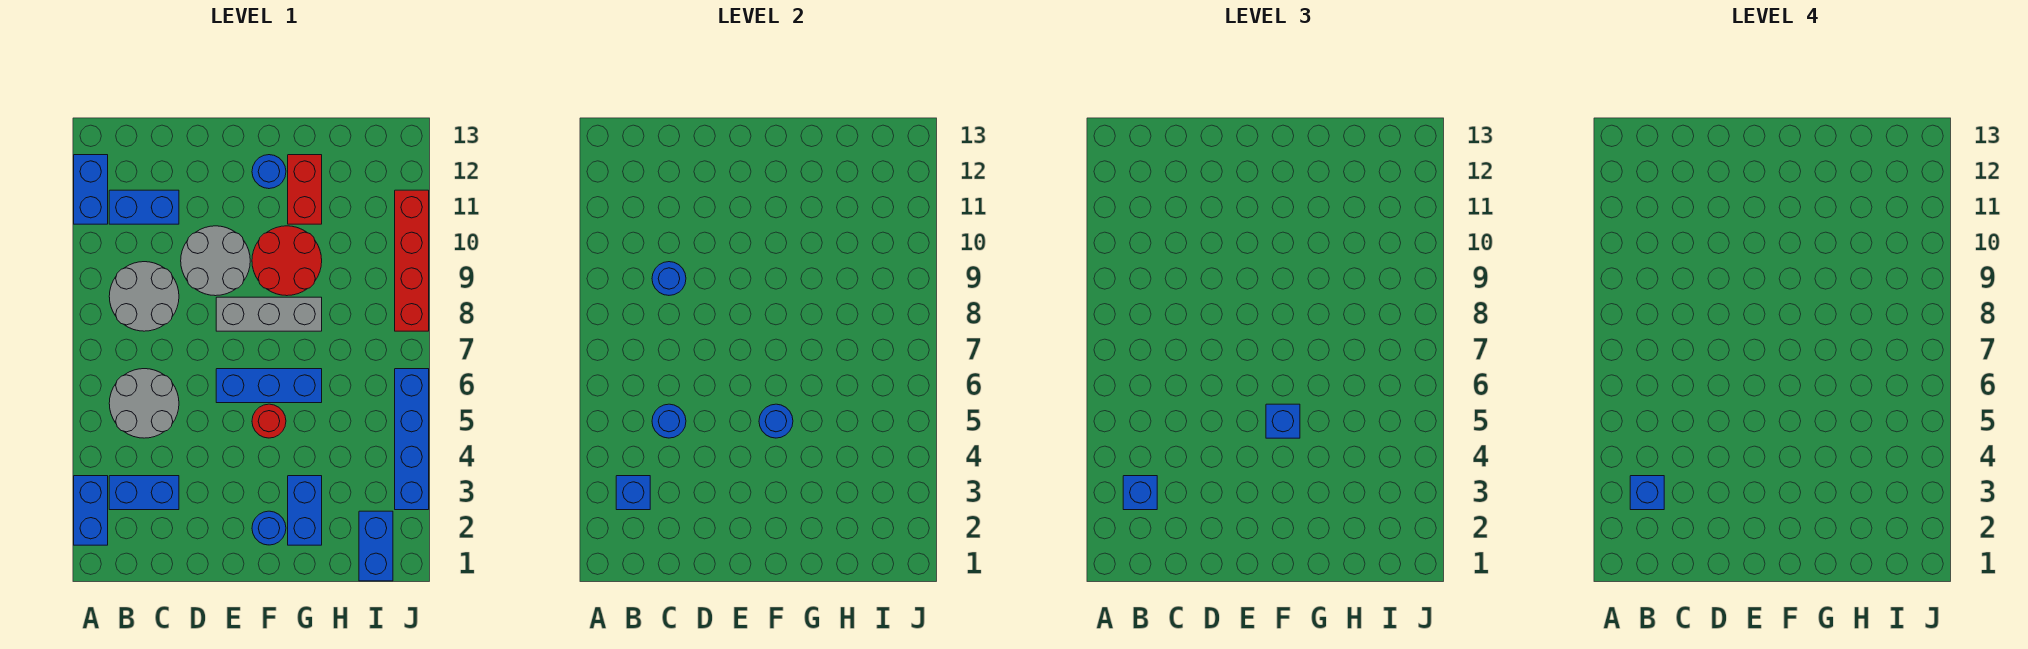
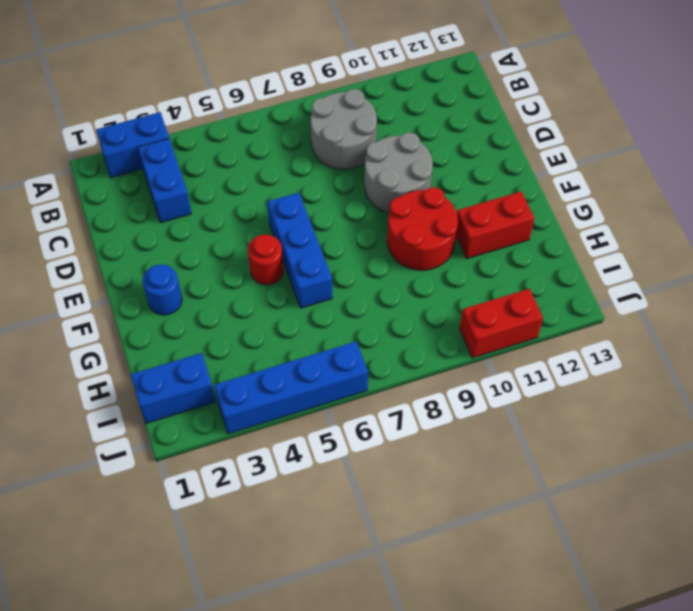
red brick J10:J11 level 1 -> red brick J8:J11 level 1
none -> blue brick A11:A12 level 1
none -> grey round brick B5:C6 level 1
none -> blue brick B11:C11 level 1

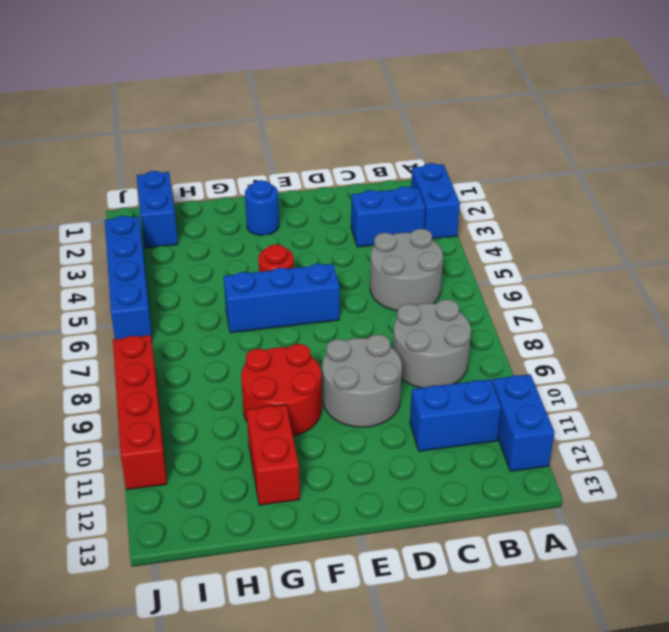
none -> grey brick E8:G8 level 1
none -> blue round brick F12 level 1
none -> blue brick G2:G3 level 1

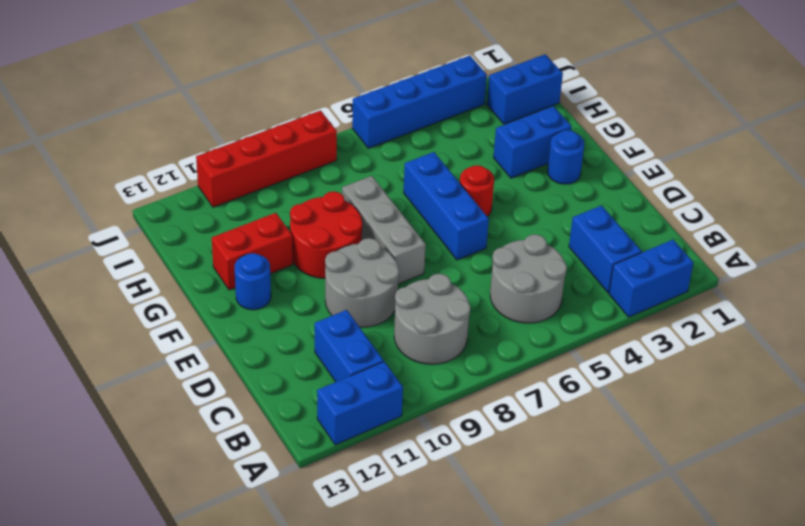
none -> blue brick B3 level 2
none -> blue round brick C5 level 2
none -> blue round brick C9 level 2

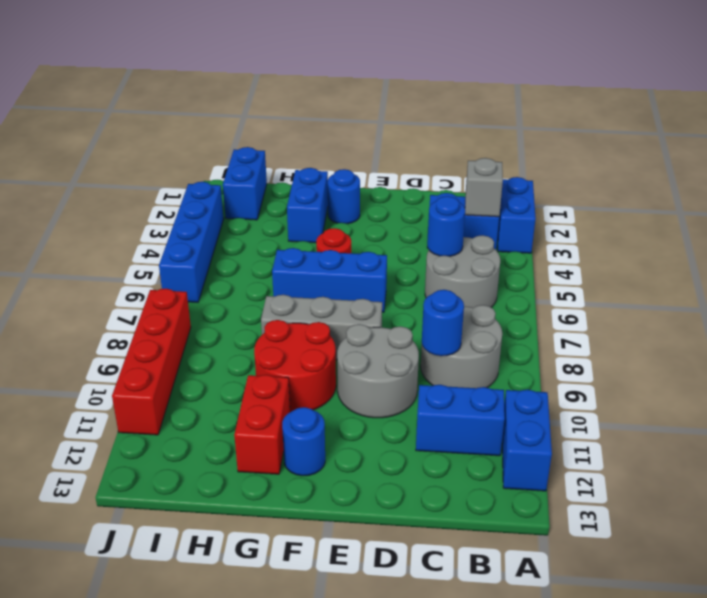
grey brick B3 level 2 -> blue brick B3 level 2
none -> blue round brick F5 level 2
none -> blue brick B3 level 3
none -> blue brick F5 level 3

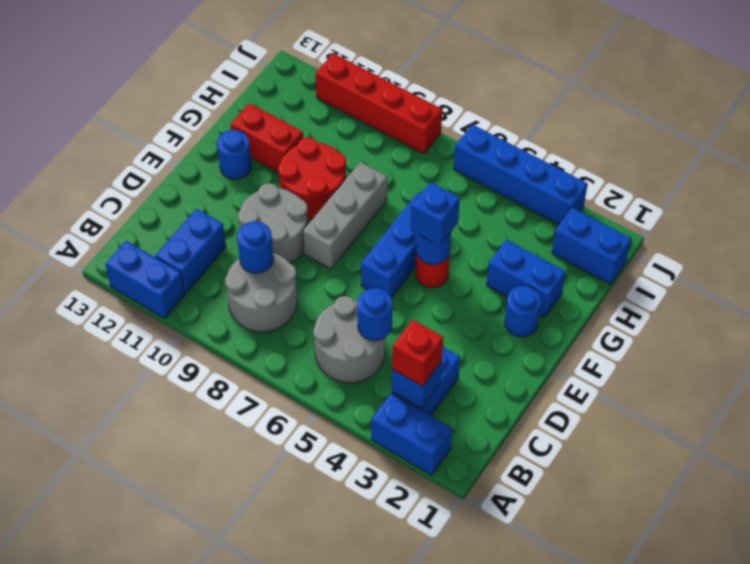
red brick B3 level 3 -> blue brick B3 level 3
none -> blue brick B3 level 4

